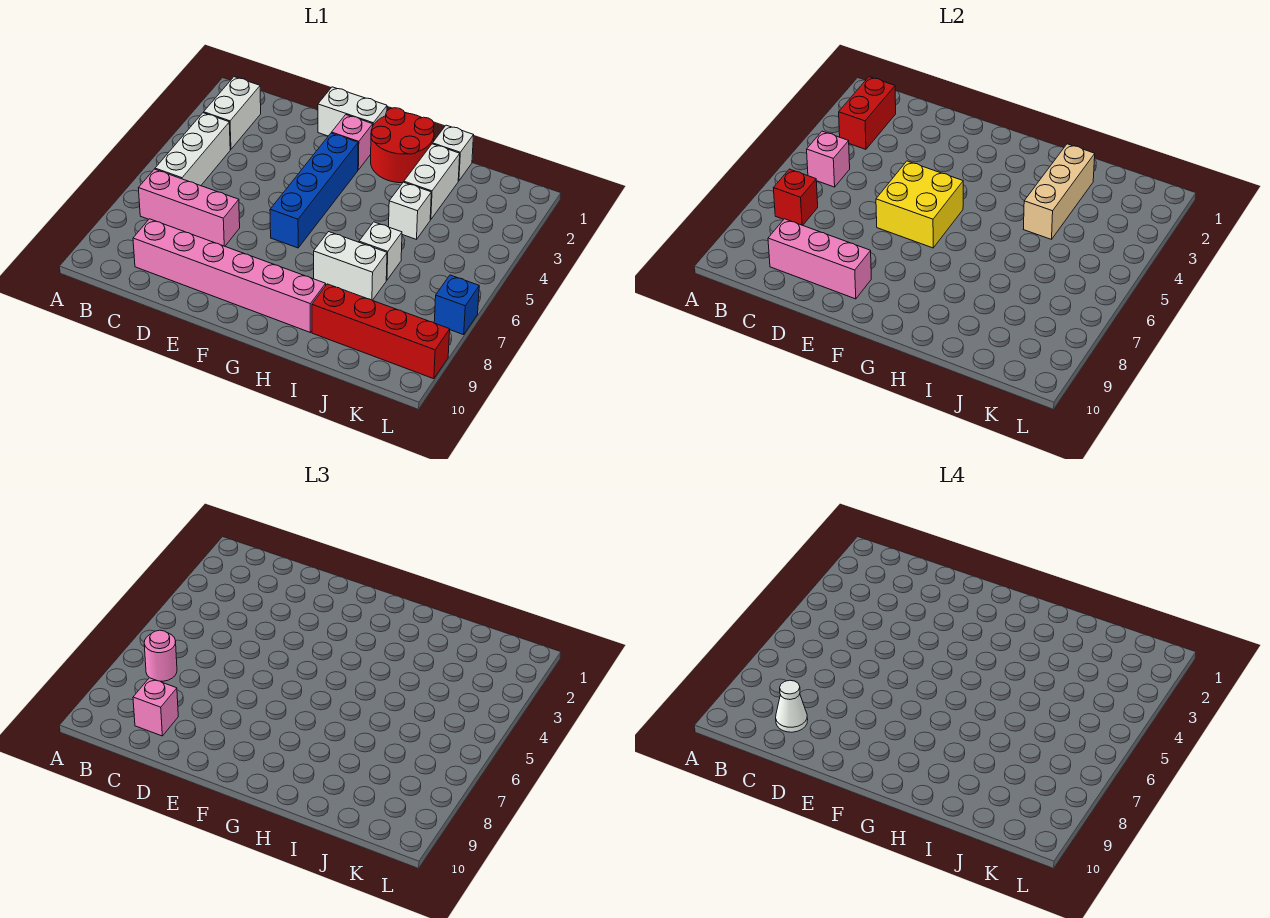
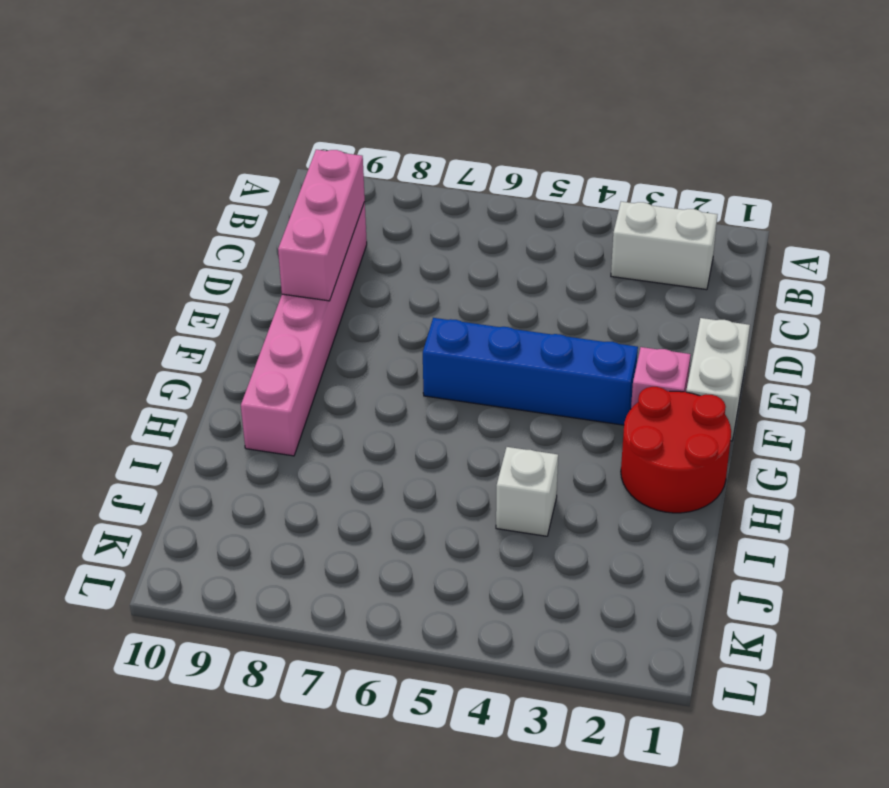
none -> white brick B4:B6 level 1
none -> pink brick B7:D7 level 1
none -> white brick H7:I7 level 1

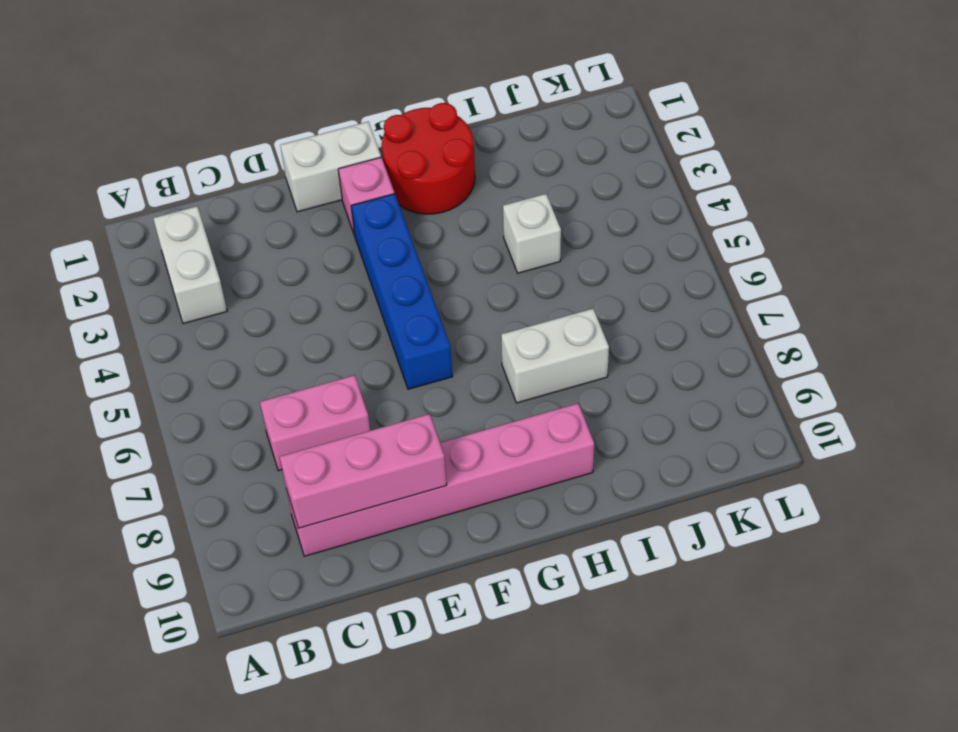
pink brick C7:D7 level 1 -> pink brick B7:D7 level 1
none -> white brick B4:B6 level 1
none -> white brick I1 level 1
none -> white brick I2:I3 level 1

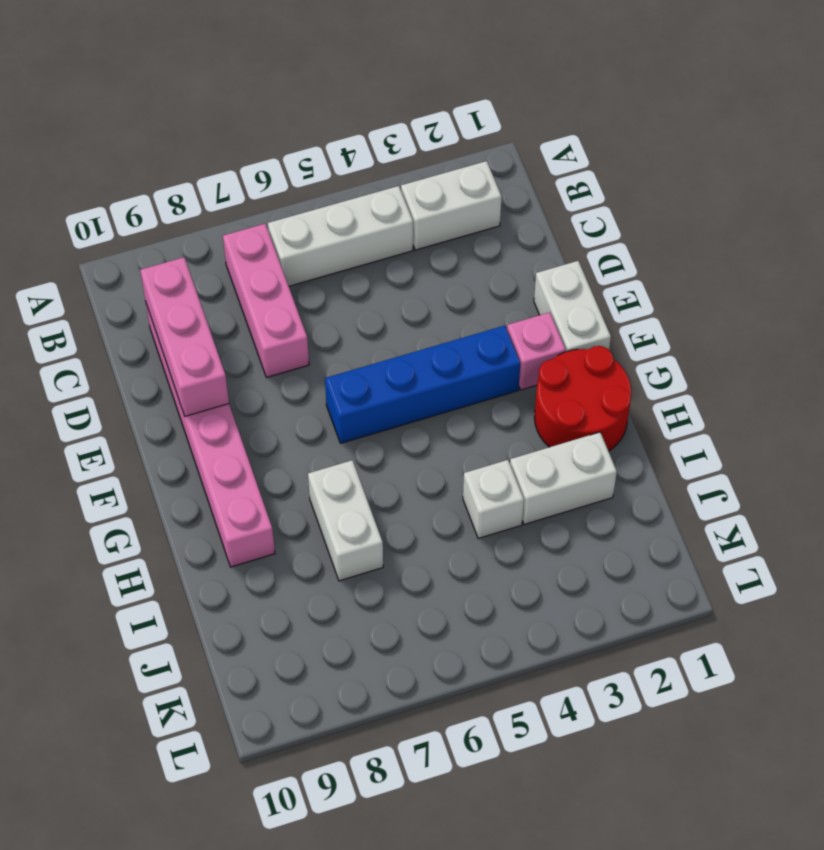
none -> white brick I1 level 1
none -> white brick I6 level 1
none -> red brick I9:L9 level 1

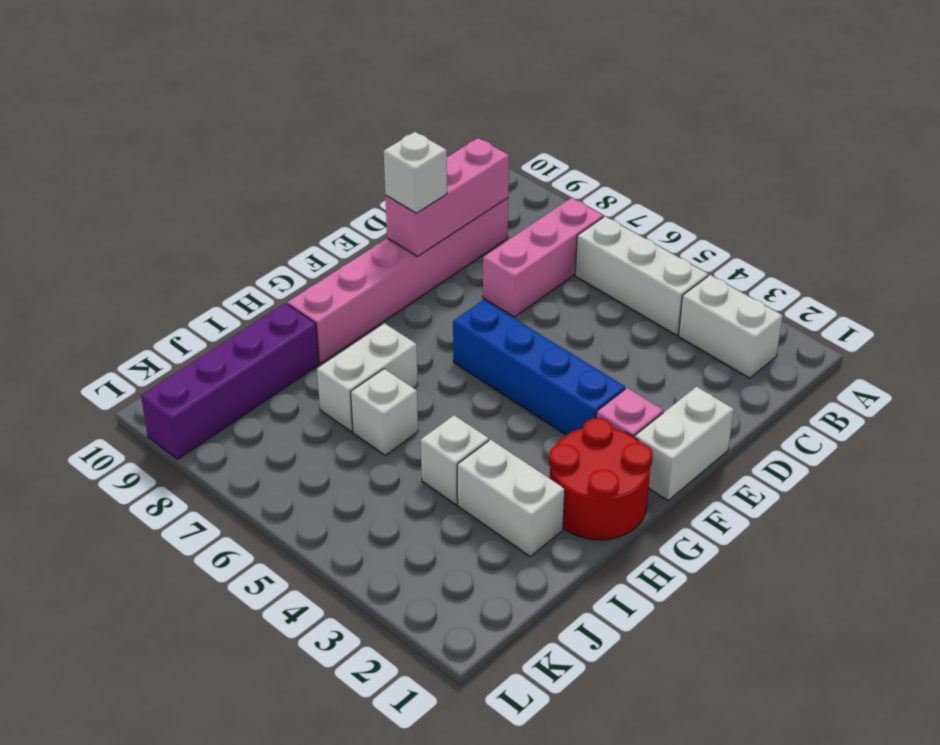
white brick E9 level 3 -> white brick I1 level 1
purple brick I9:L9 level 1 -> red brick I9:L9 level 1
none -> blue brick L7 level 1
none -> red brick B2:B3 level 2
none -> pink brick B5 level 2

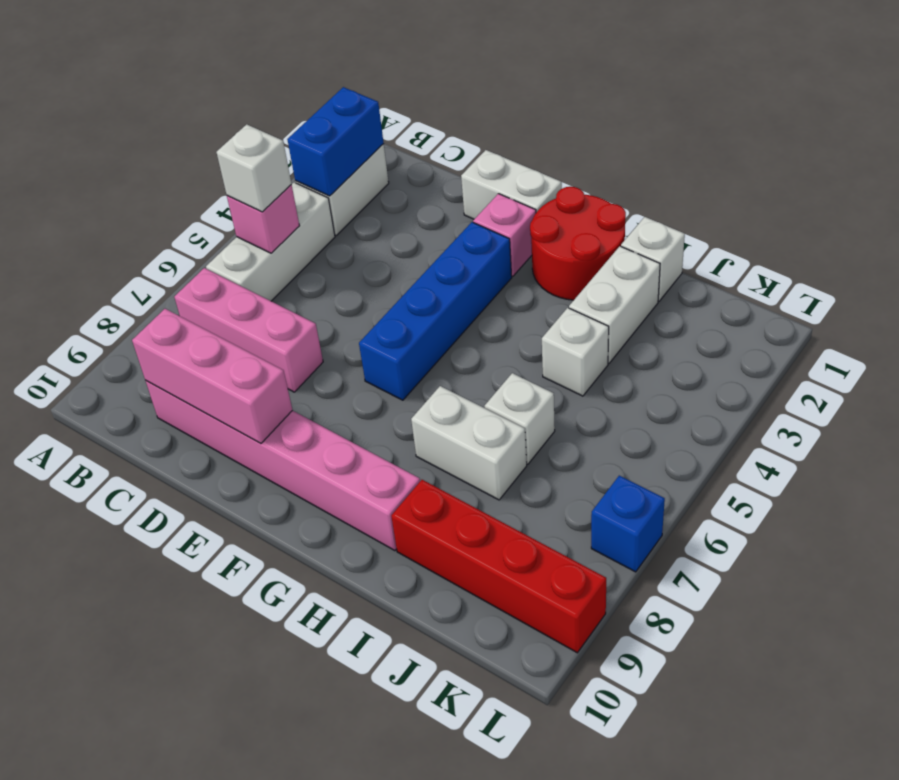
blue brick B2:B3 level 2 -> red brick B2:B3 level 2
white brick B5 level 3 -> none
none -> red brick B7 level 2
none -> yellow brick E5:F6 level 2
none -> tan brick I2:I4 level 2

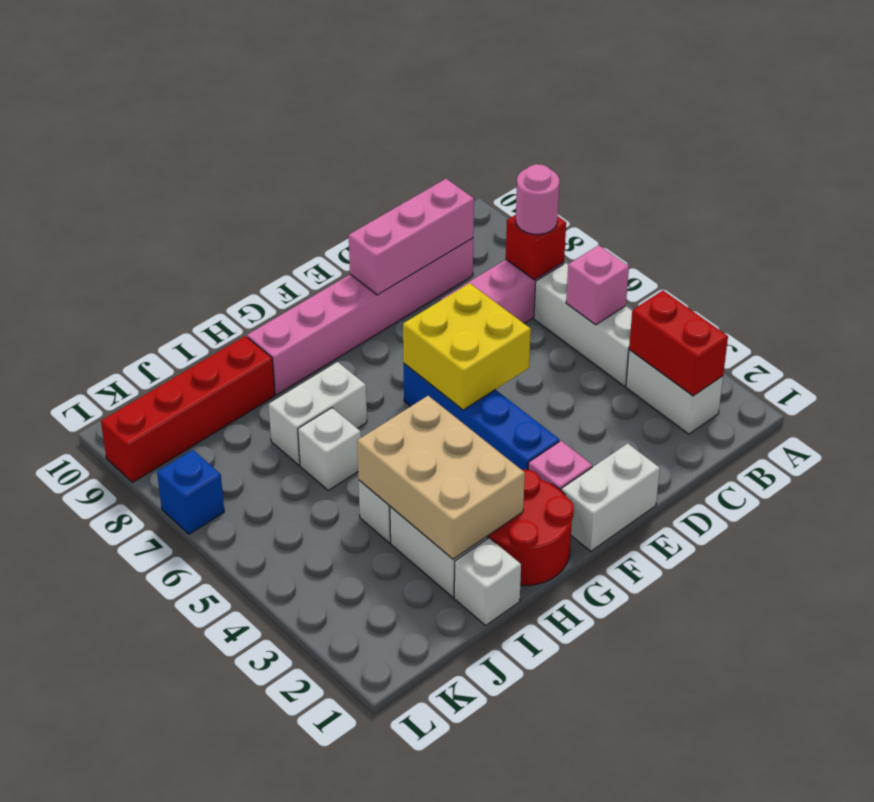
tan brick H2:I4 level 2 -> tan brick I2:I4 level 2
none -> pink brick C9 level 3
none -> white cone C9 level 4

